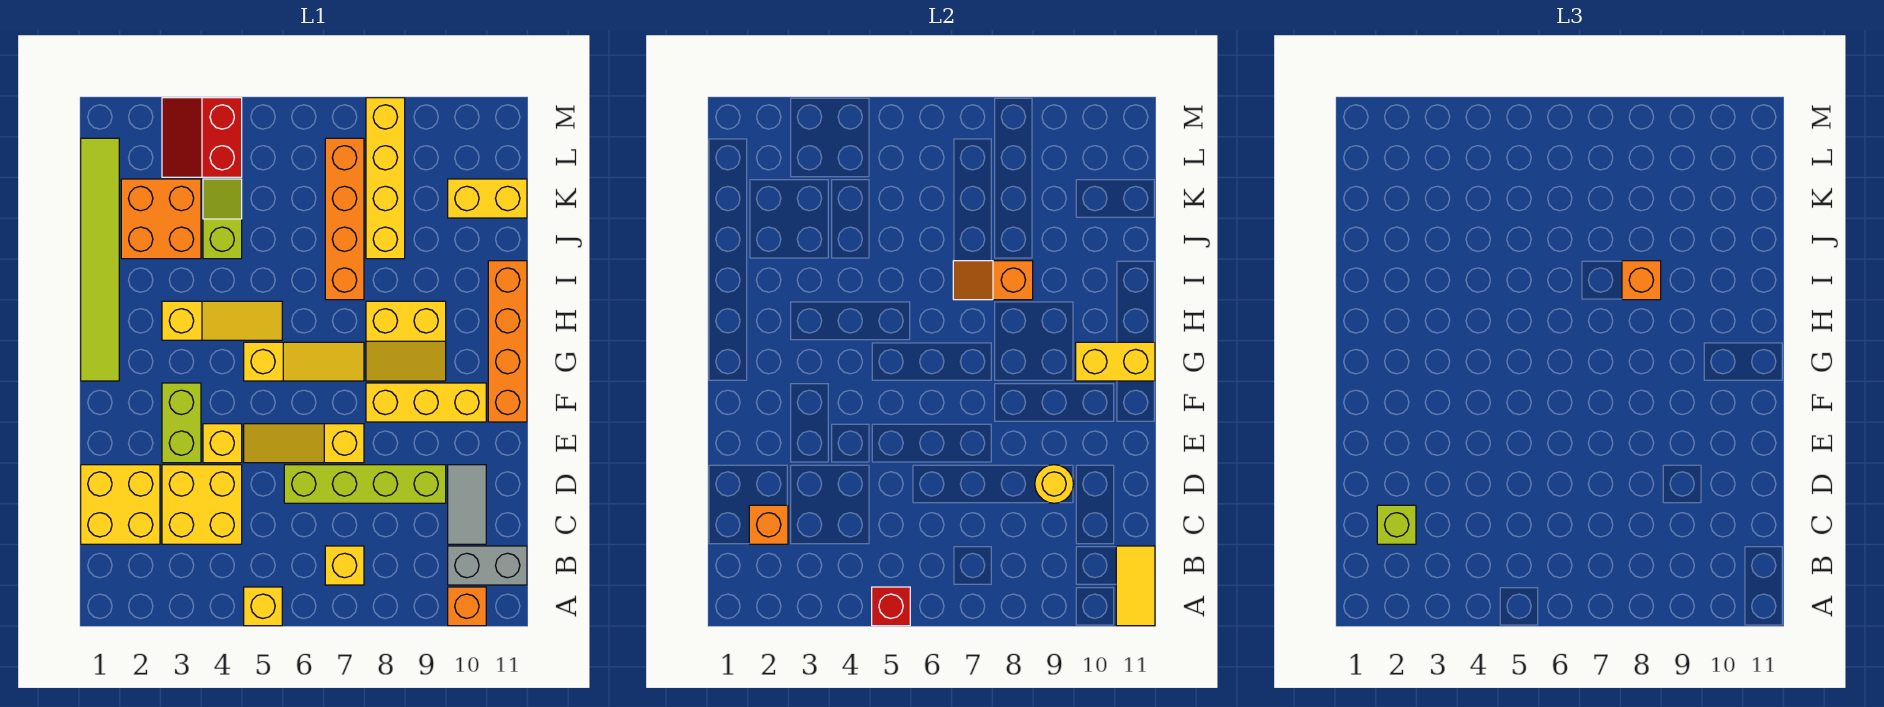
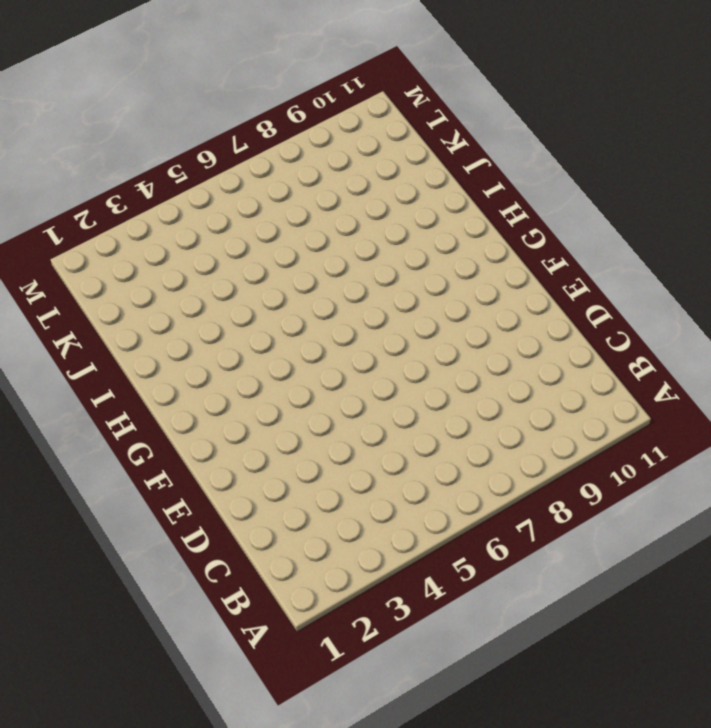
none -> yellow brick A5 level 1
none -> orange brick A10 level 1
none -> yellow brick B7 level 1
none -> grey brick B10:B11 level 1

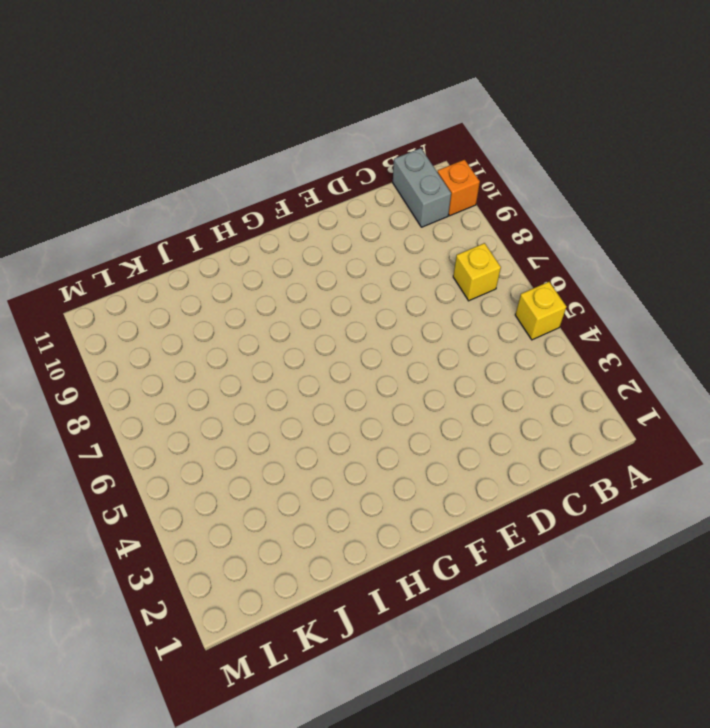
none -> yellow brick C1:D2 level 1
none -> yellow brick C3:D4 level 1
none -> grey tile C10:D10 level 1
none -> lime brick D6:D9 level 1

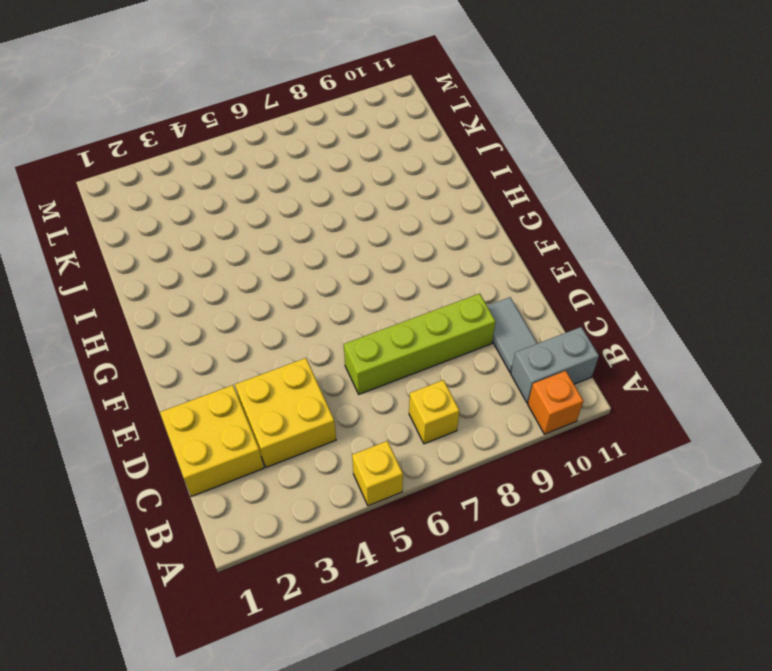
none -> lime brick E3:F3 level 1
none -> yellow brick E4 level 1
none -> yellow slope E5:E7 level 1 top 7
none -> yellow brick F8:F10 level 1

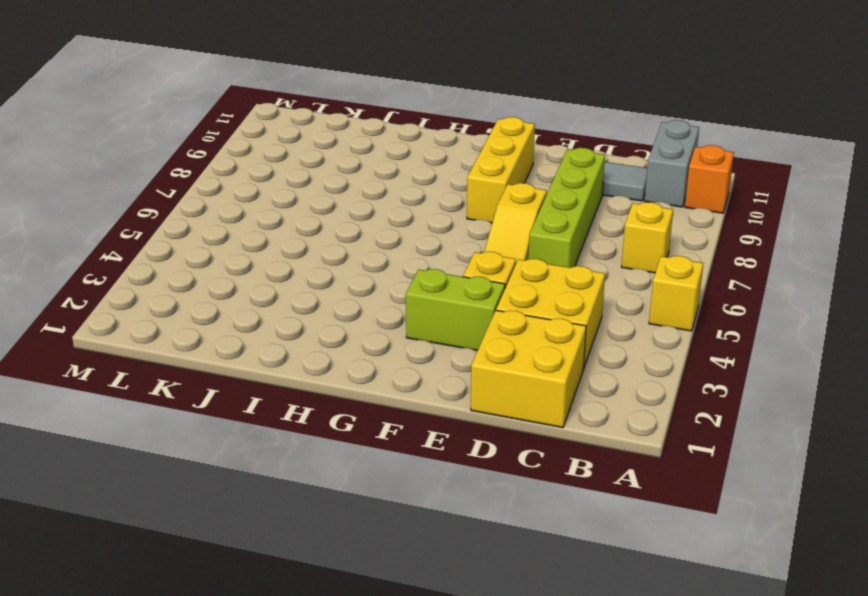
none -> orange brick F11:I11 level 1
none -> lime tile G1:L1 level 1
none -> yellow slope G5:G7 level 1 top 5
none -> yellow slope G8:H9 level 1 top H

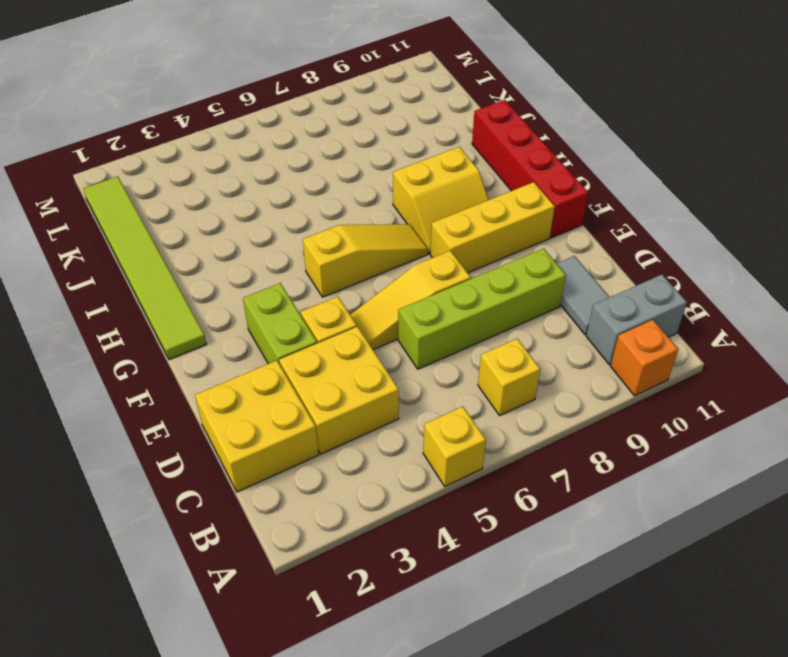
red brick F11:I11 level 1 -> orange brick F11:I11 level 1
none -> yellow slope H3:H5 level 1 top 3
none -> orange brick I7:L7 level 1
none -> orange brick J2:K3 level 1
none -> lime slope J4:K4 level 1 top J

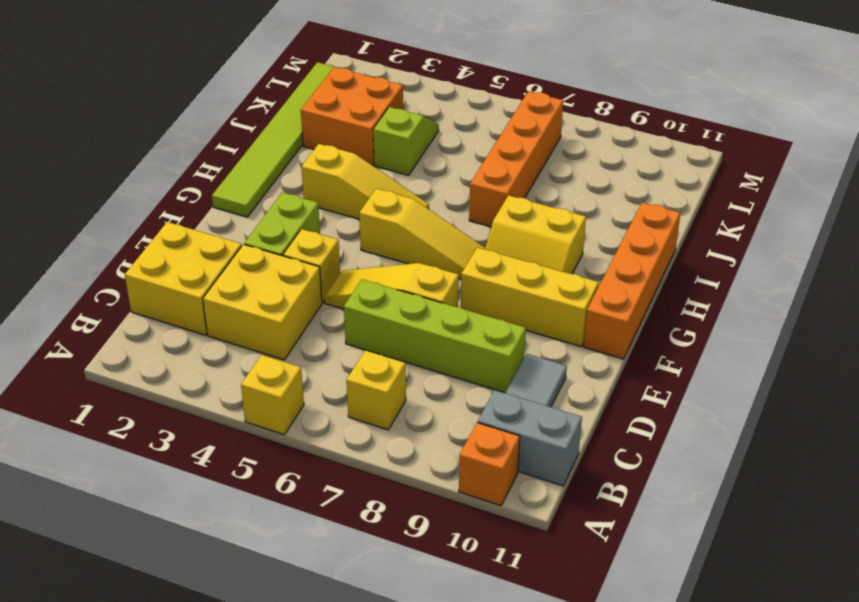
none -> yellow brick J8:M8 level 1
none -> yellow brick K10:K11 level 1
none -> red slope L3:M4 level 1 top 4
none -> red brick A5 level 2

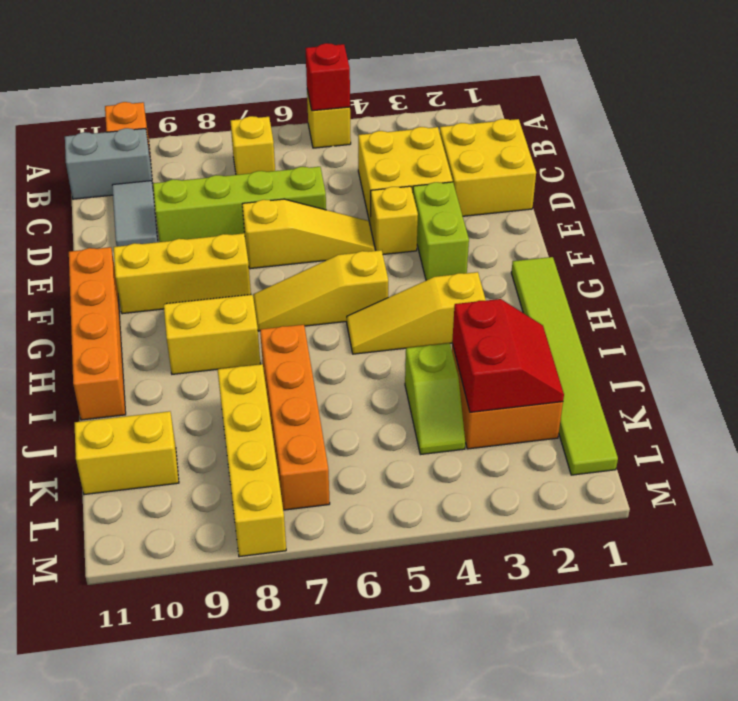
red slope J2:K3 level 2 top 3 -> red slope L3:M4 level 1 top 4
none -> yellow tile A11:B11 level 2
none -> orange brick C2 level 2
none -> yellow round brick D9 level 2
none -> yellow brick G10:G11 level 2

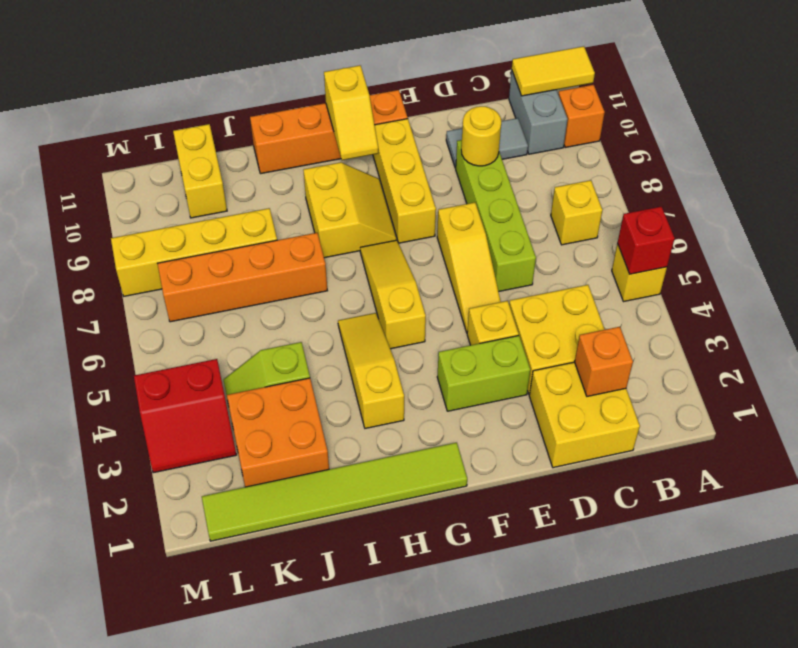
yellow slope G10:G11 level 2 top 11 -> yellow brick G10:G11 level 2
none -> orange slope I7:I8 level 2 top 8
none -> lime brick C2 level 3
none -> orange brick I8 level 3

